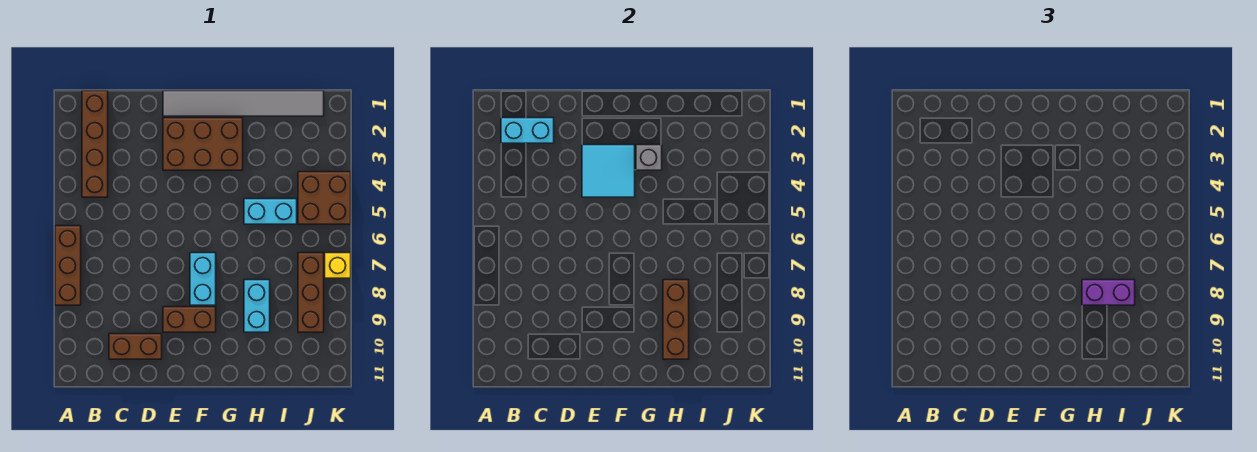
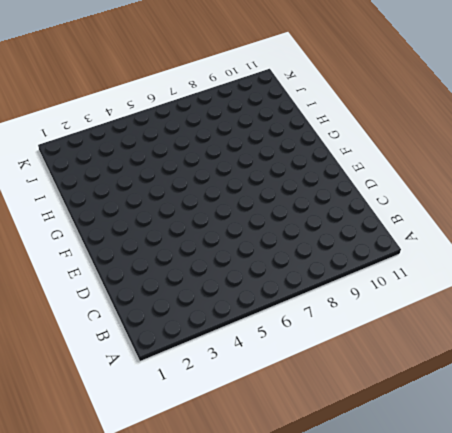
none -> brown brick A6:A8 level 1
none -> brown brick B1:B4 level 1
none -> brown brick C10:D10 level 1

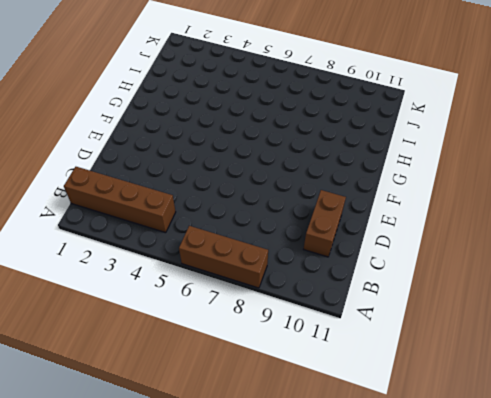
none -> grey tile E1:J1 level 1
none -> brown brick E2:G3 level 1
none -> brown brick E9:F9 level 1

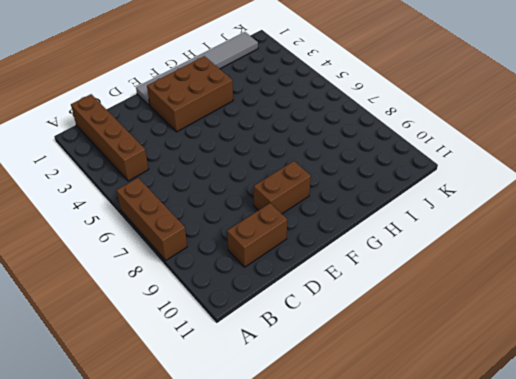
none -> cyan brick F7:F8 level 1
none -> cyan brick H5:I5 level 1
none -> cyan brick H8:H9 level 1

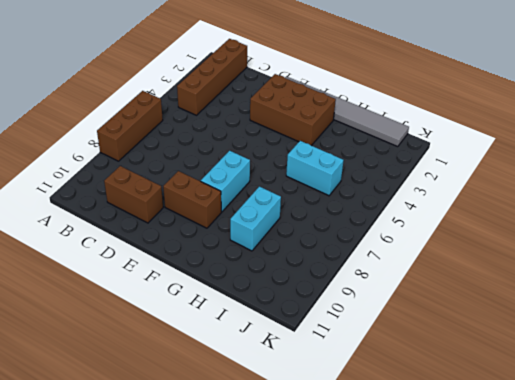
none -> brown brick J4:K5 level 1
none -> brown brick J7:J9 level 1
none -> yellow brick K7 level 1

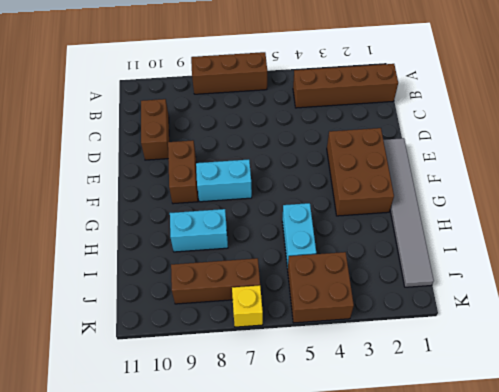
none -> cyan brick B2:C2 level 2
none -> cyan tile E3:F4 level 2
none -> grey brick G3 level 2

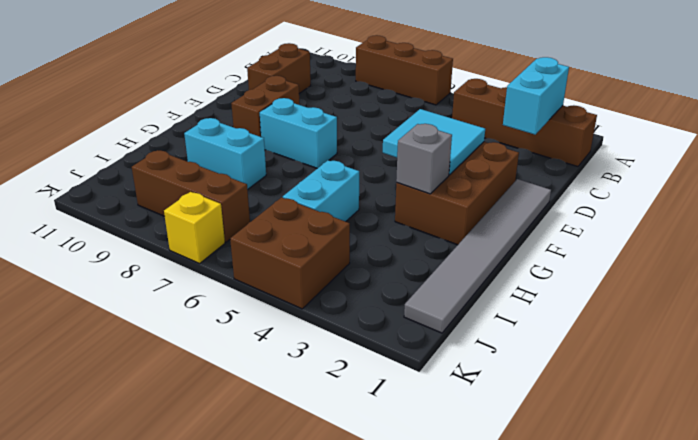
none -> brown brick H8:H10 level 2
none -> purple brick H8:I8 level 3

